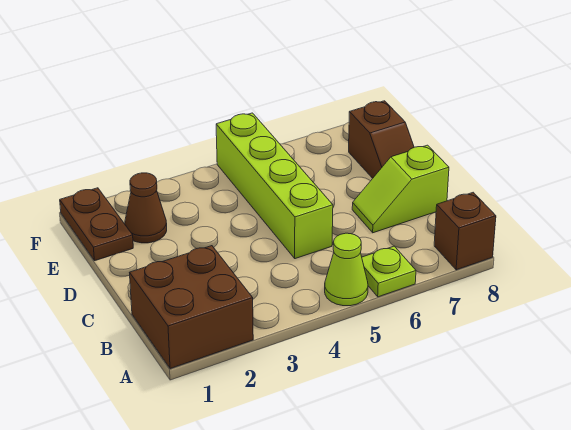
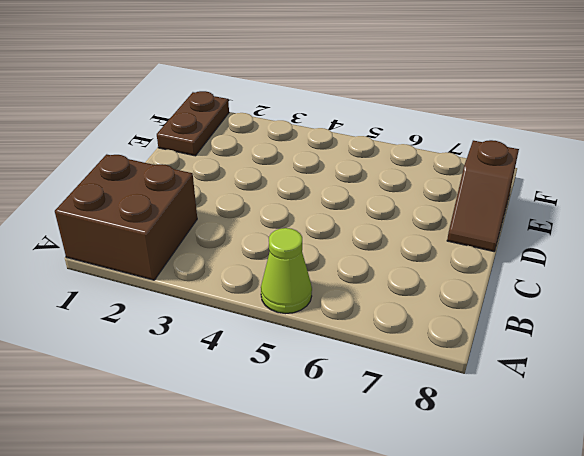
none -> lime plate A6 level 1
none -> brown brick A8 level 1

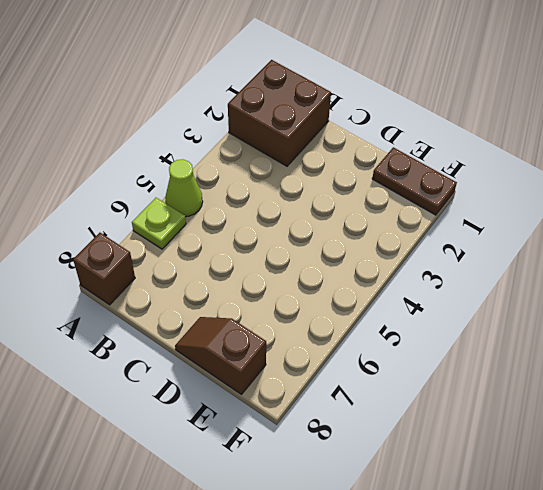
none -> lime brick C5:F5 level 1
none -> lime slope C7:C8 level 1 top 8

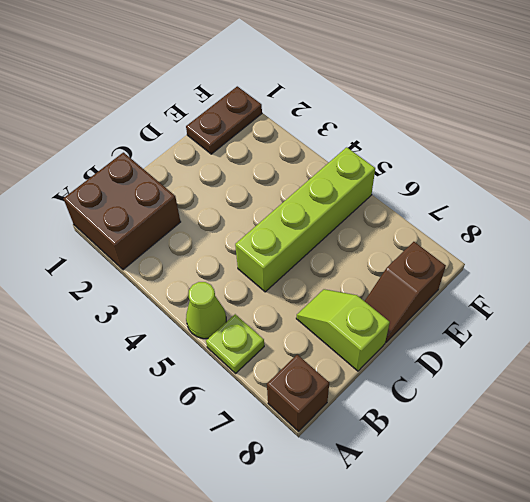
none -> brown cone E2 level 1

